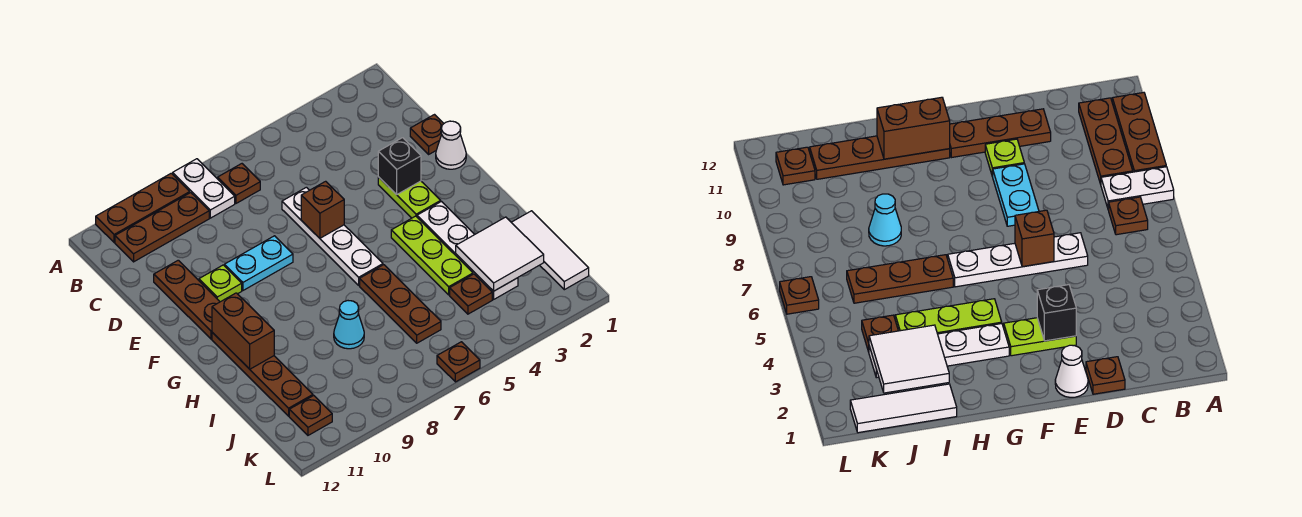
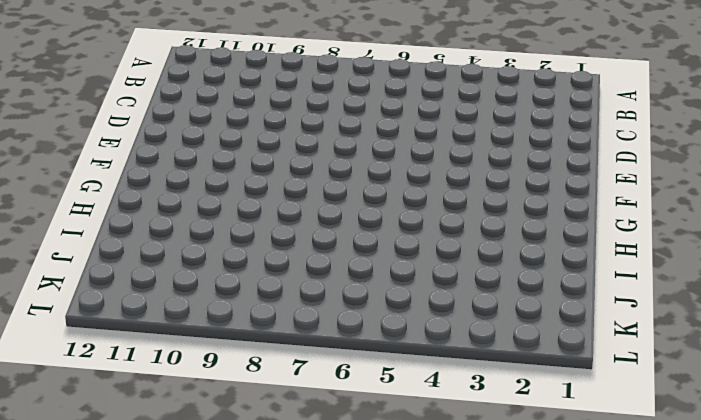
none -> white plate A8:B8 level 1
none -> brown plate A9:A11 level 1
none -> brown plate B7 level 1

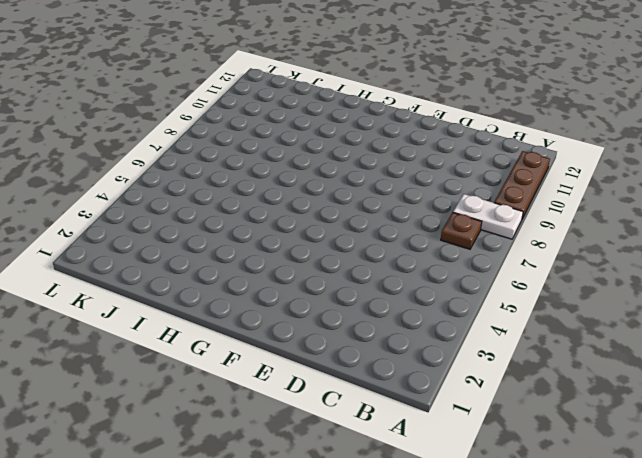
none -> brown plate B9:B11 level 1
none -> brown plate D1 level 1
none -> white plate D6:G6 level 1

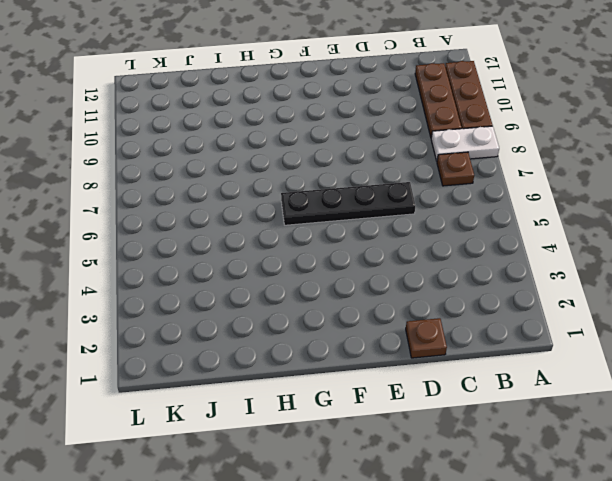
black plate D6:G6 level 1 -> white plate D6:G6 level 1
none -> brown plate D11:F11 level 1
none -> white cone E1 level 1
none -> lime plate E3:F3 level 1

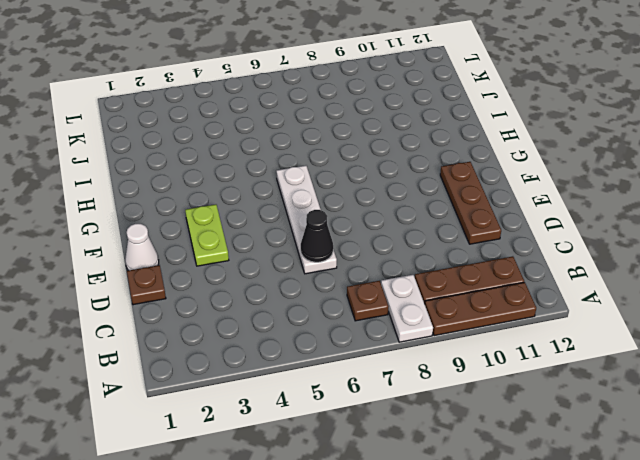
black cone D6 level 2 -> none
none -> cyan plate E8:E9 level 1
none -> lime plate E10 level 1
none -> white plate G3:J3 level 1

